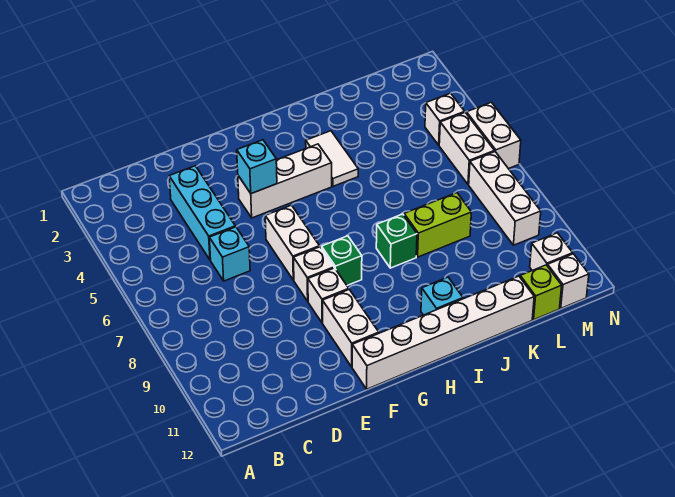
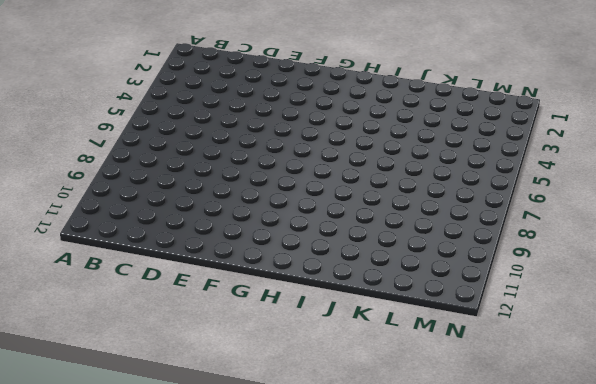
none -> cyan brick D3:D5 level 1
none -> cyan brick D6 level 1
none -> white brick F4:H4 level 1

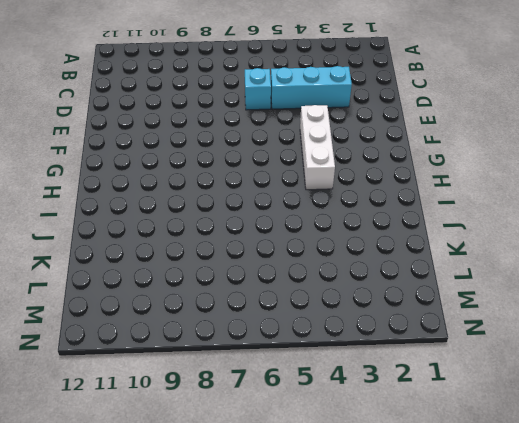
none -> white brick F6:F7 level 1
none -> white brick F8 level 1
none -> white brick F9 level 1

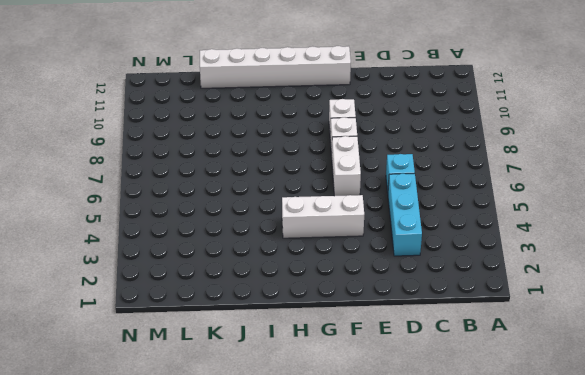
none -> white brick F10:F11 level 1
none -> green brick G8 level 1
none -> white tile I3:I4 level 1

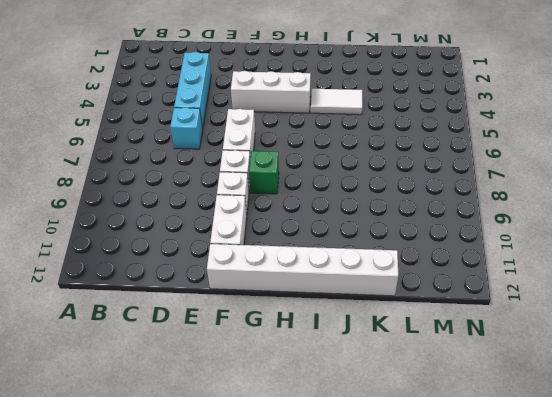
white tile I4:J4 level 1 -> white tile I3:I4 level 1
none -> green brick I8 level 1
none -> cyan brick I11 level 1
none -> lime brick J8:K8 level 1

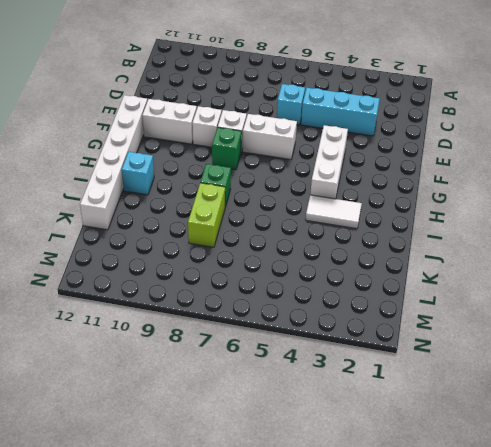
none -> lime brick L12 level 1
none -> white brick M4 level 1
none -> white brick M5:M6 level 1

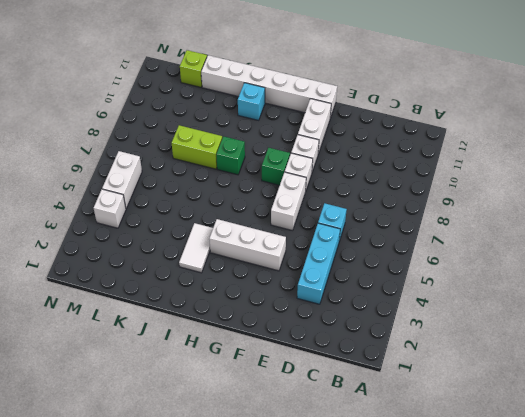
none -> white brick M7:M9 level 1
none -> white brick M11 level 1
none -> white brick M12 level 1

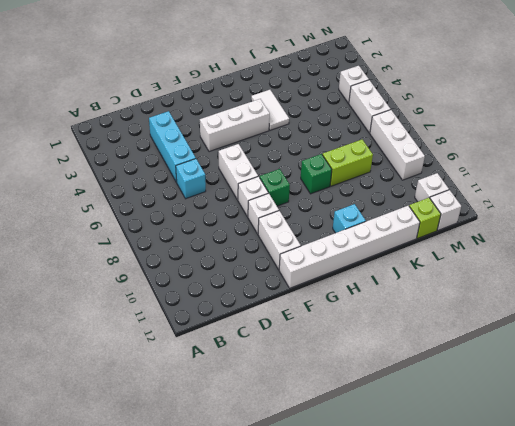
none -> white brick N5:N6 level 1
none -> cyan brick F4 level 2

